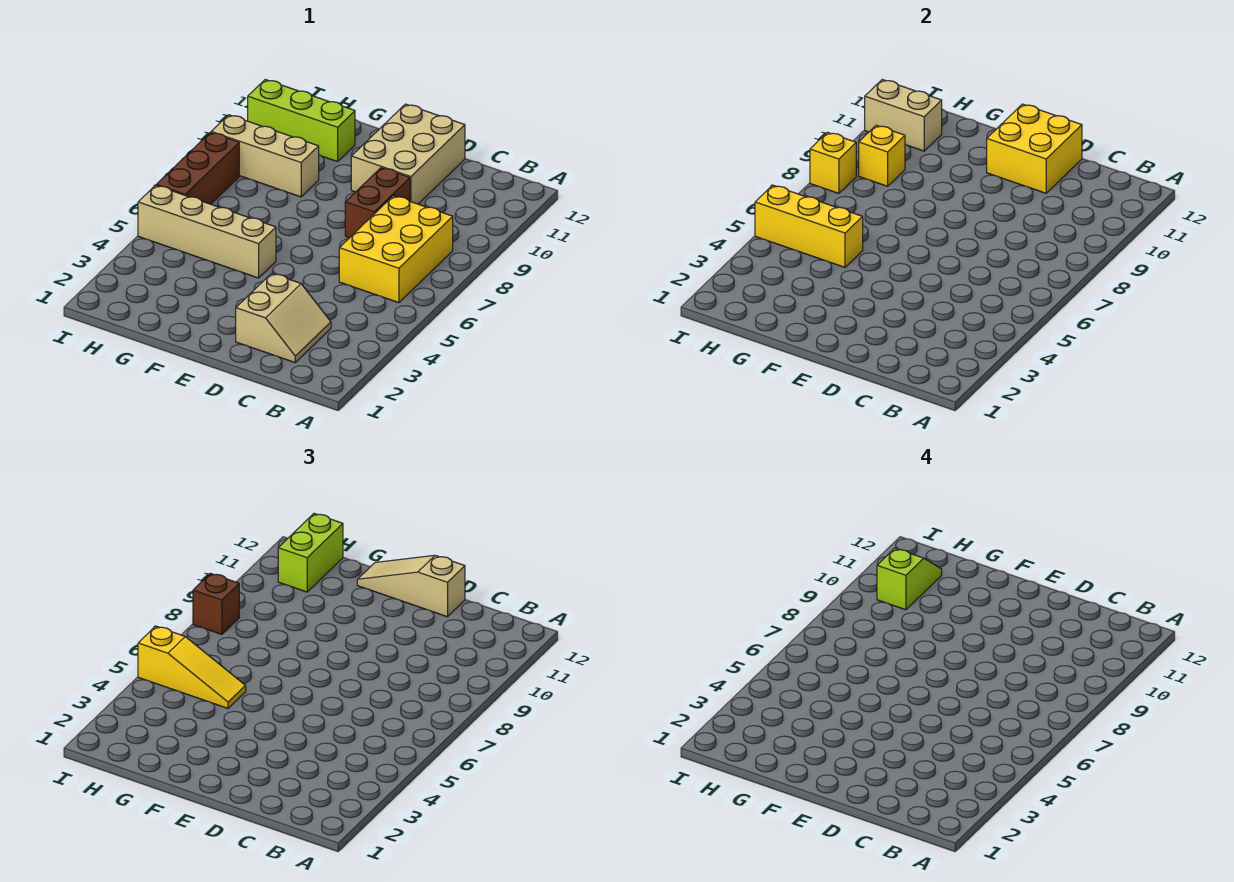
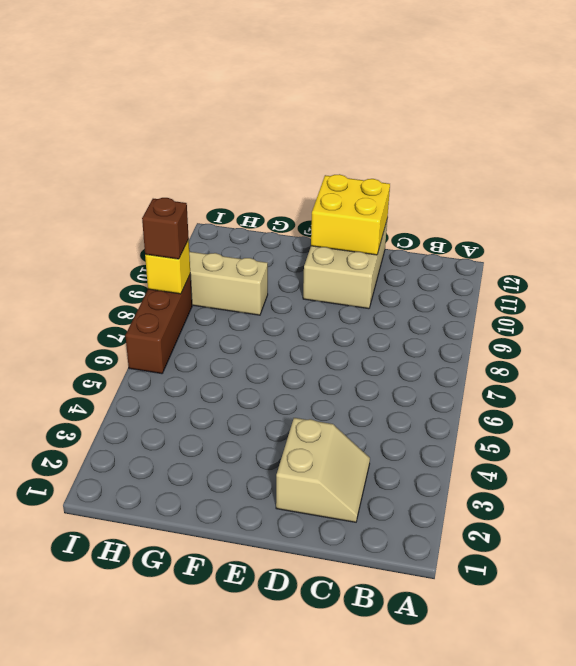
none -> yellow brick B6:C8 level 1
none -> brown brick D8:D9 level 1
none -> tan brick F5:I5 level 1

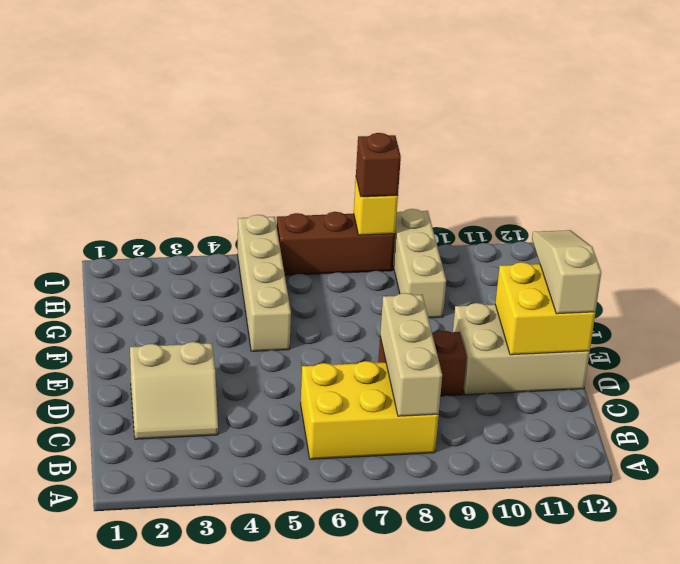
tan brick B8:D8 level 2 -> none
none -> lime brick G11:I11 level 1
none -> yellow brick G5:I5 level 2
none -> yellow brick H9 level 2

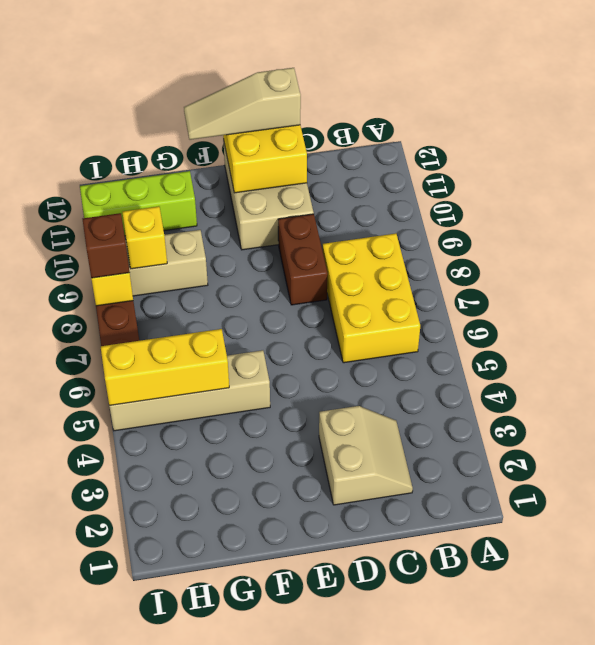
none -> tan brick H11:I11 level 2
none -> yellow slope G5:I5 level 3 top I
none -> lime brick H11:H12 level 3

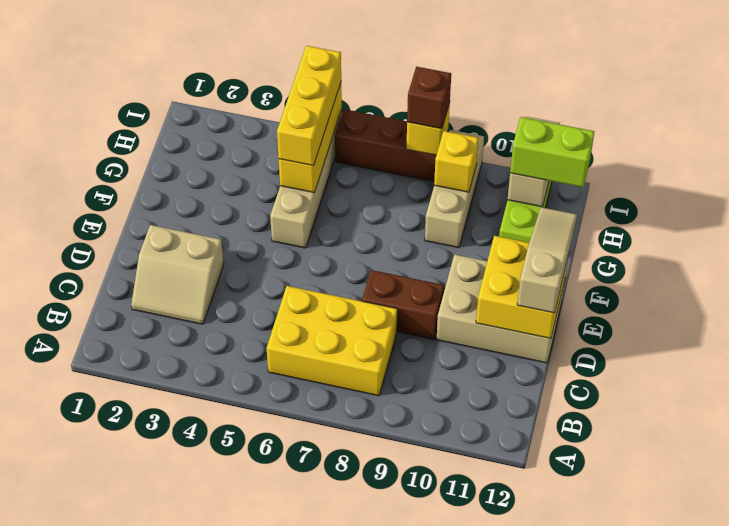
yellow brick G5:I5 level 3 -> yellow slope G5:I5 level 3 top I
none -> lime slope H10:H11 level 4 top 10

